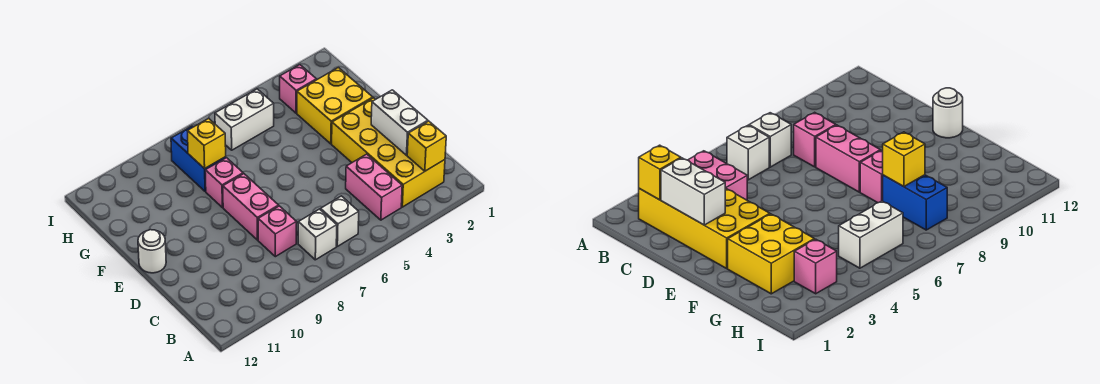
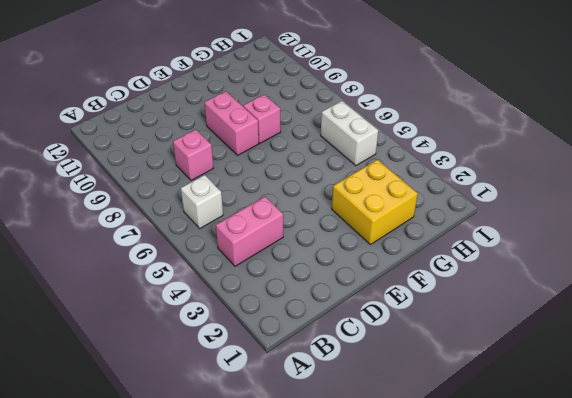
pink brick E8:E9 level 1 -> pink brick D8:E8 level 1
none -> yellow brick B2:E3 level 1
none -> white brick B7 level 1
none -> white round brick E12 level 1

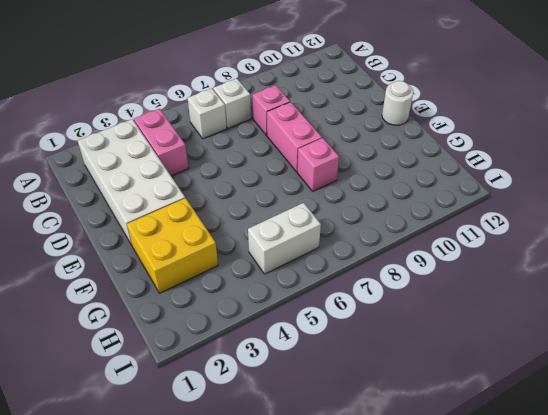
white brick B2:E3 level 1 -> yellow brick B2:E3 level 1
none -> blue brick G8:H8 level 1
none -> pink brick H3 level 1
none -> yellow brick B2 level 2

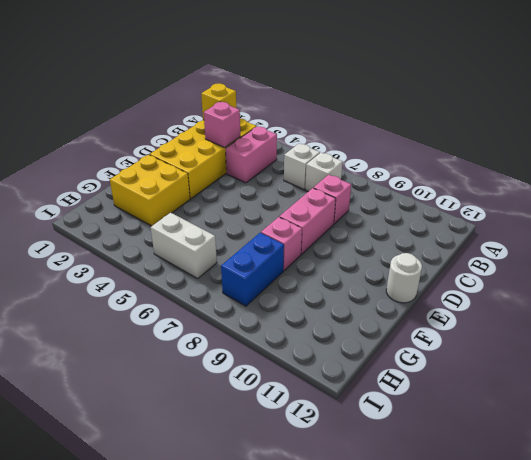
pink brick C3 level 2 -> pink brick H3 level 1
none -> white brick C2:D2 level 2
none -> yellow brick G8 level 2

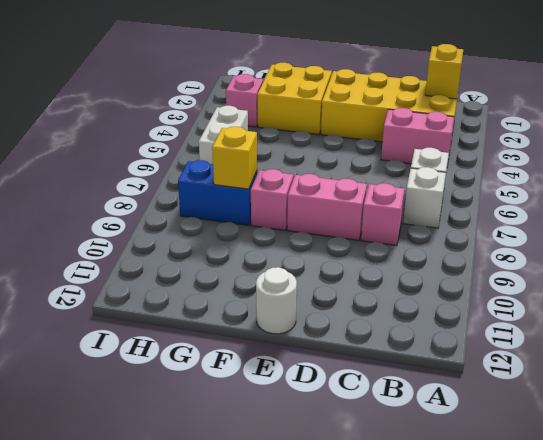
none -> white brick C2:D2 level 2

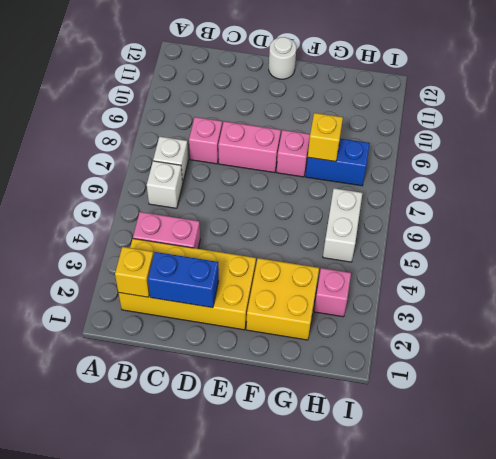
blue brick C2:D2 level 2 -> white brick C2:D2 level 2

